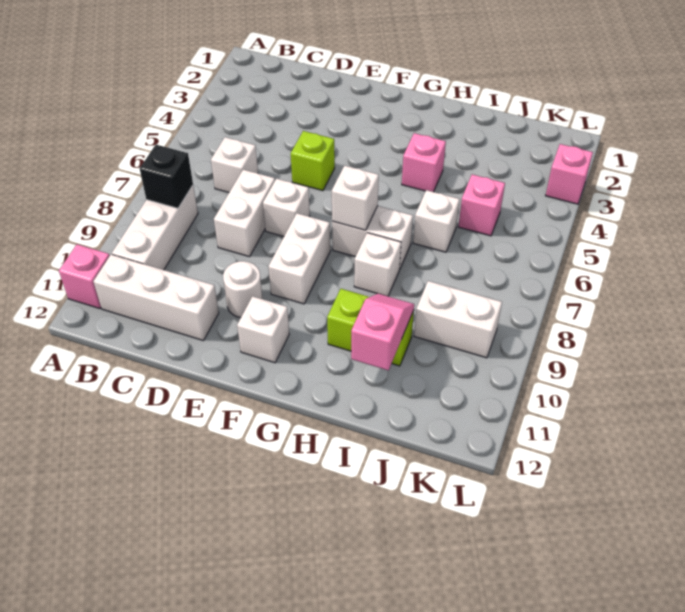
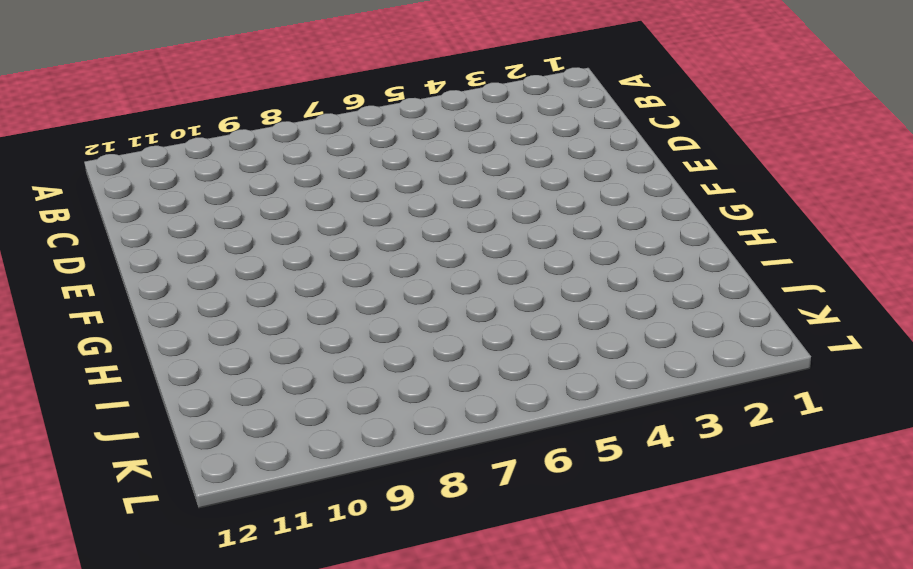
none -> pink brick A11 level 1
none -> white brick B8:B10 level 1
none -> white brick B11:D11 level 1

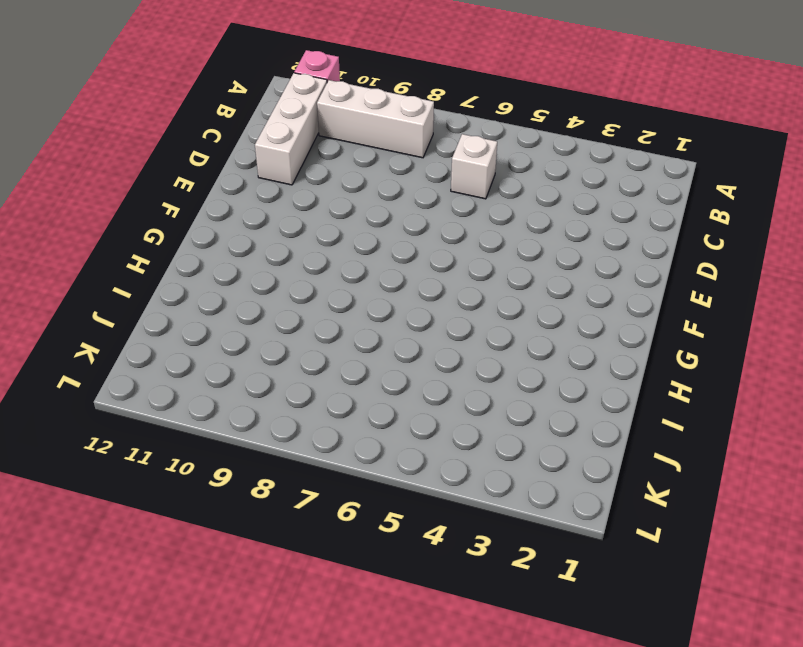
none -> white brick D7:D8 level 1
none -> lime brick E5 level 1
none -> white brick E7 level 1

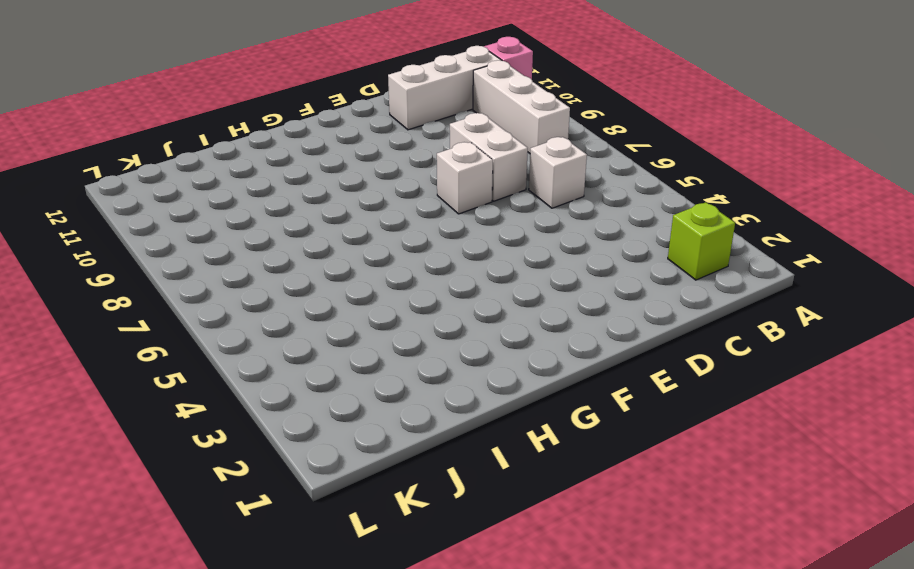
lime brick B2 level 1 -> lime brick E5 level 1
none -> white round brick E10 level 1
none -> white brick F8:F9 level 1
none -> white brick F11 level 1

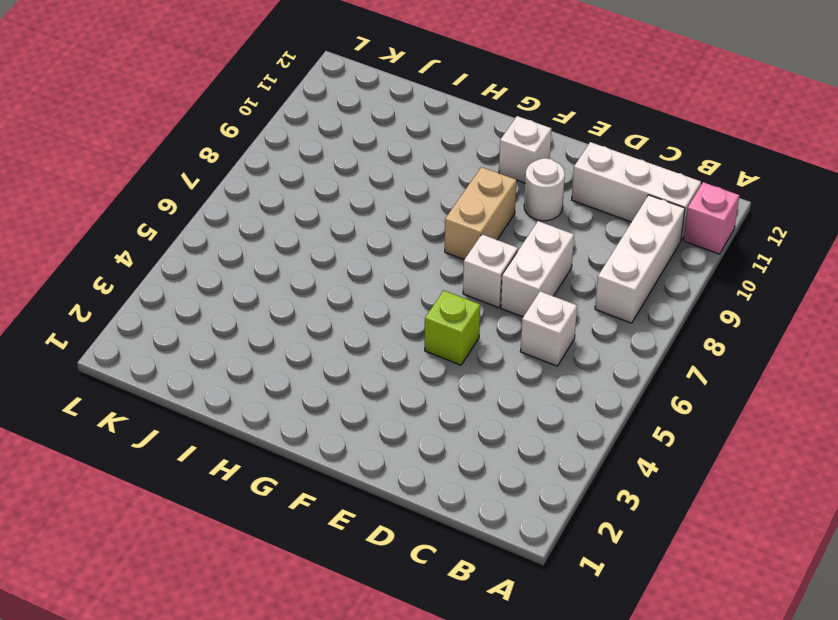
tan brick F8:F9 level 1 -> white brick F8:F9 level 1
none -> white brick G7:H7 level 1
none -> pink brick H4 level 1
none -> white brick H8 level 1

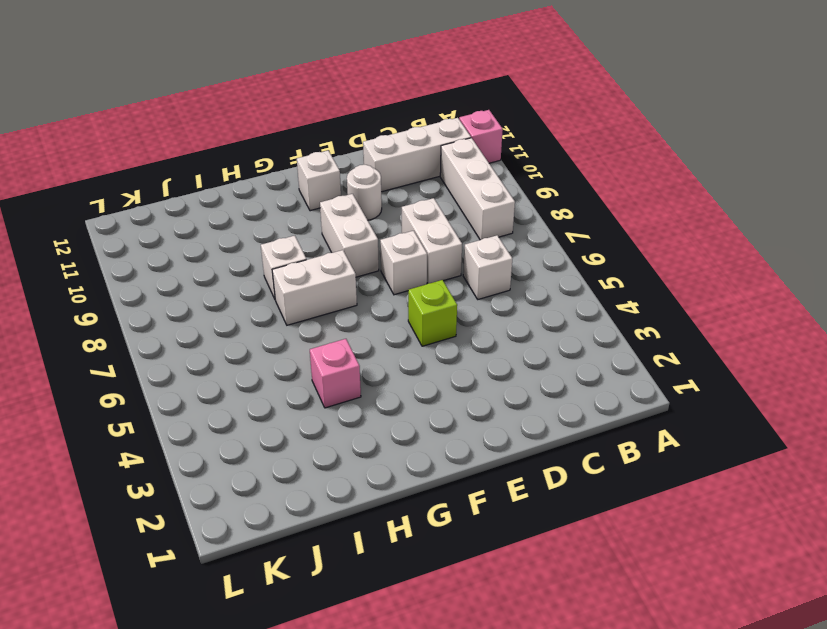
none -> lime brick H10:I10 level 1
none -> white brick I6 level 1
none -> pink brick J5 level 1

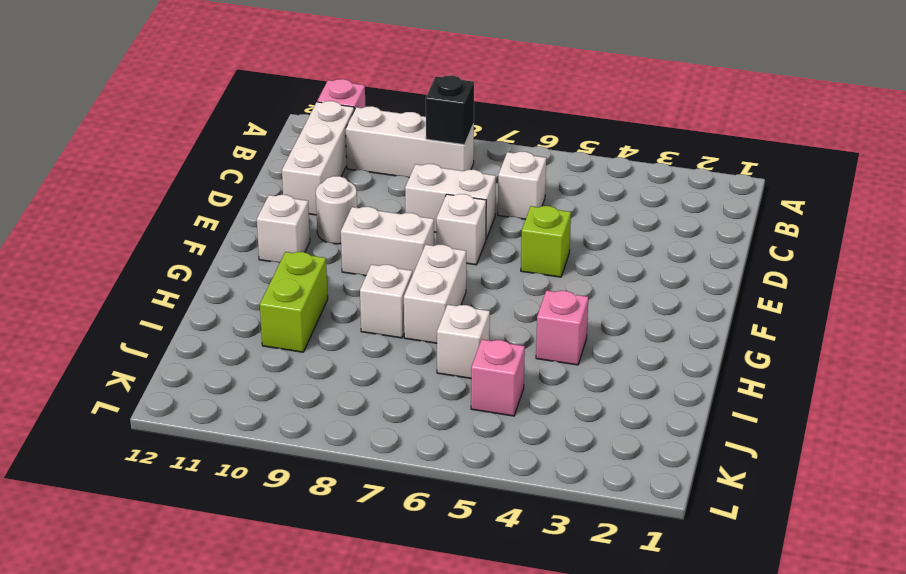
none -> white brick J9:K9 level 1
none -> pink brick L3 level 1
none -> white brick G7 level 2

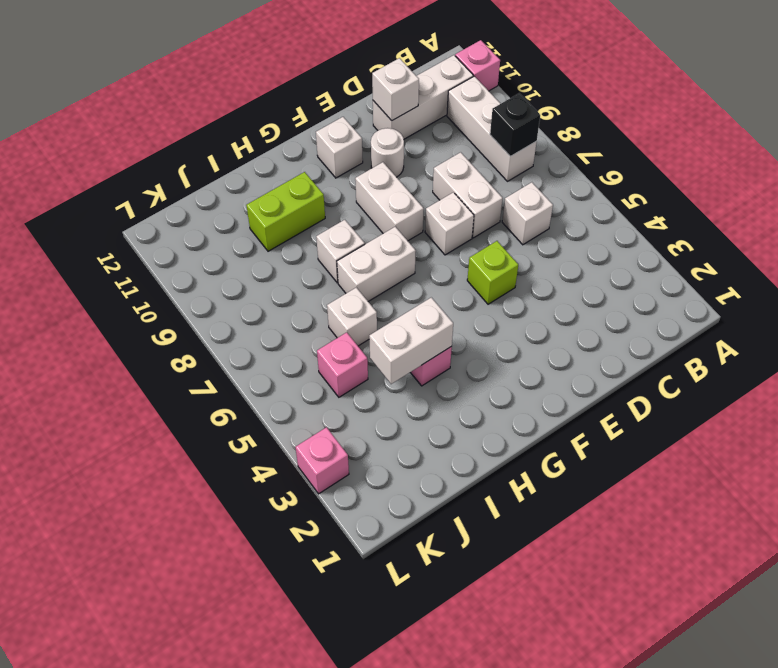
white brick D11 level 2 -> white brick G7 level 2
white brick H4:I4 level 2 -> white brick J9:K9 level 1
none -> pink slope I10:I11 level 2 top 11

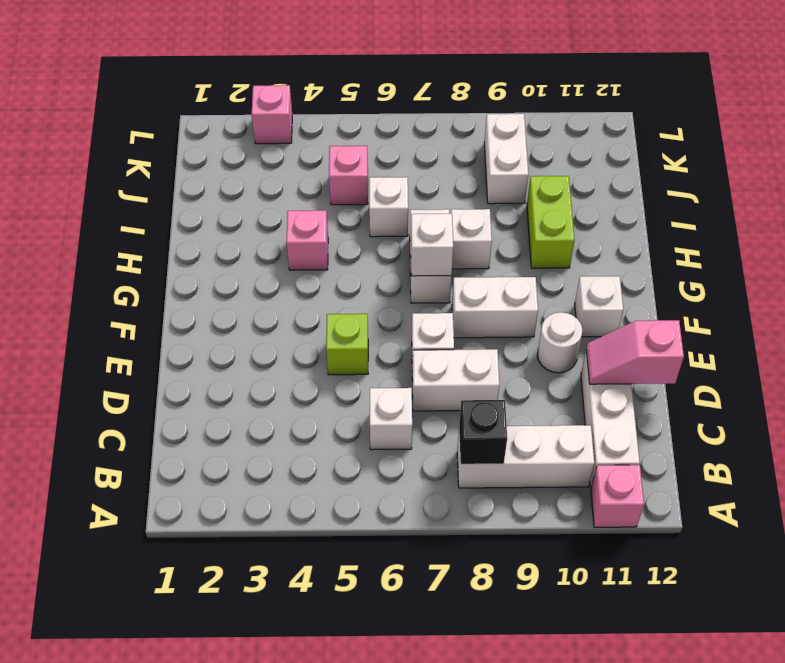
pink slope D11:D12 level 2 top 12 -> pink slope I10:I11 level 2 top 11

